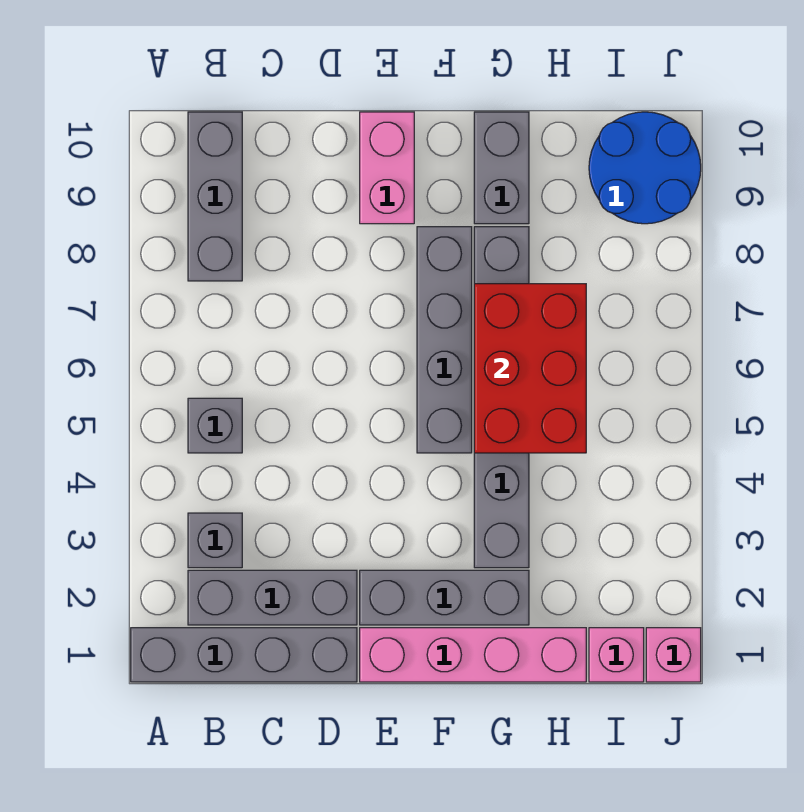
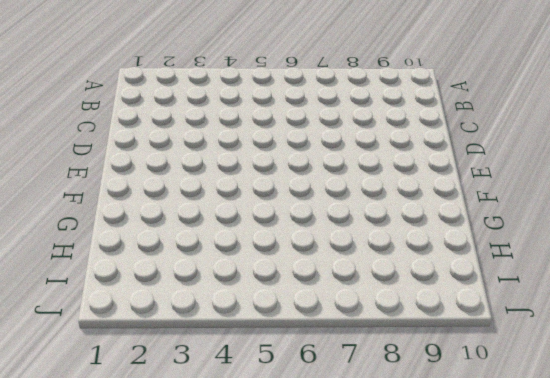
none -> grey brick A1:D1 level 1
none -> grey brick B2:D2 level 1
none -> grey brick B3 level 1

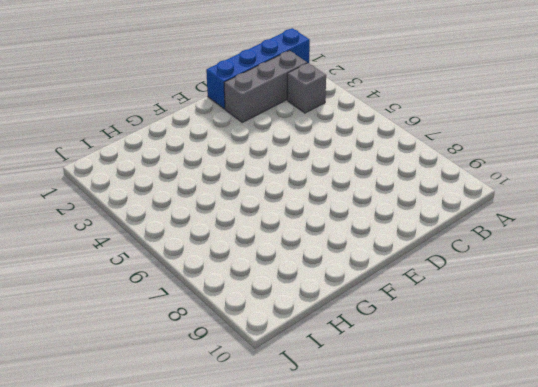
blue brick A1:D1 level 1 -> grey brick A1:D1 level 1
none -> grey brick B5 level 1
none -> grey brick B8:B10 level 1
none -> pink brick E1:H1 level 1

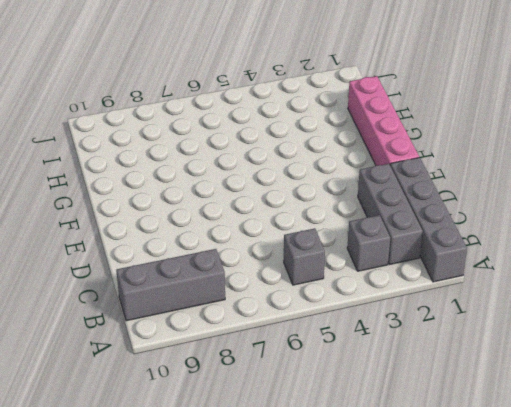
none -> grey brick E2:G2 level 1
none -> pink brick E9:E10 level 1
none -> grey brick F5:F8 level 1

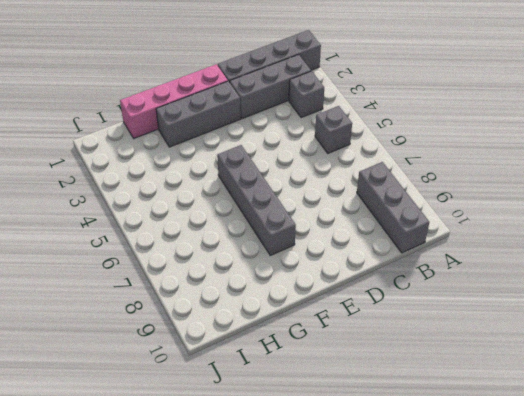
none -> pink brick E9:E10 level 1
none -> grey brick G3:G8 level 1
none -> grey brick G9:G10 level 1

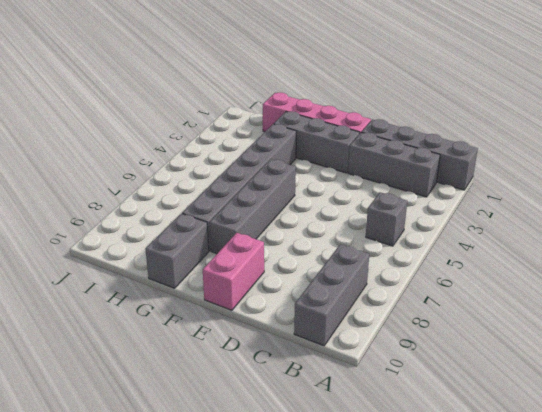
none -> grey brick B3 level 1
none -> pink brick I1 level 1
none -> blue round brick I9:J10 level 1

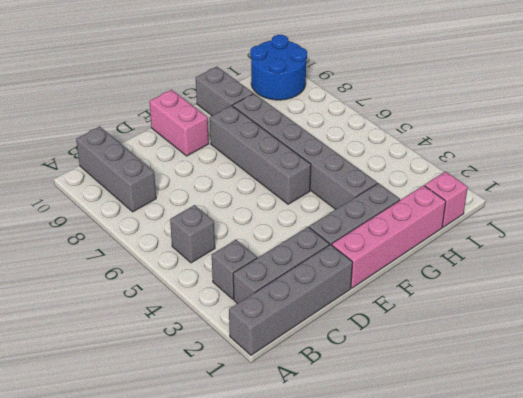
none -> pink brick J1 level 1
none -> red brick G5:H7 level 2

